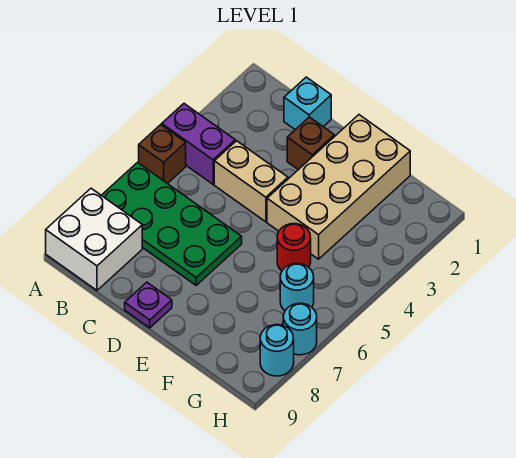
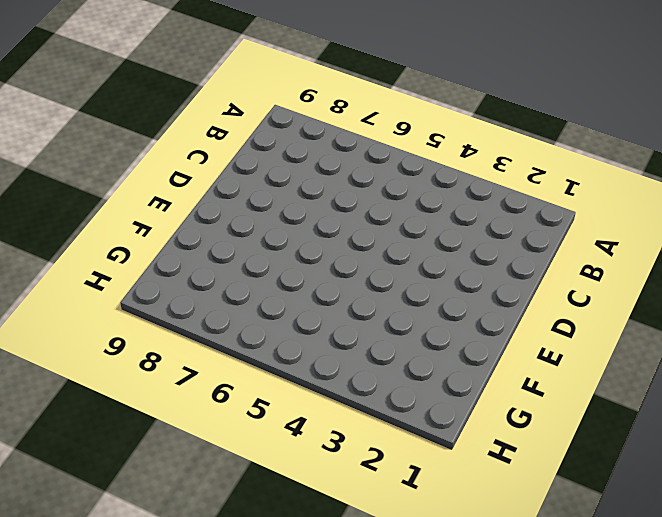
none -> purple brick A4:B4 level 1
none -> brown brick A5 level 1
none -> green plate A6:D7 level 1

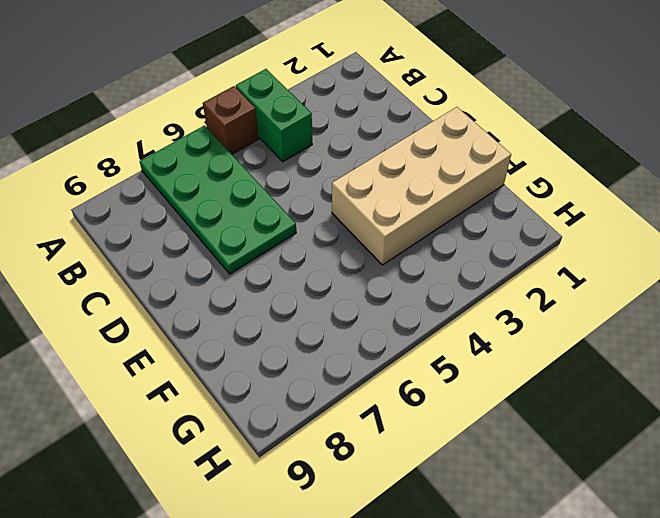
green brick A4:B4 level 1 -> purple brick A4:B4 level 1
none -> white brick A8:B9 level 1
none -> cyan brick C1 level 1
none -> tan brick C4:D4 level 1

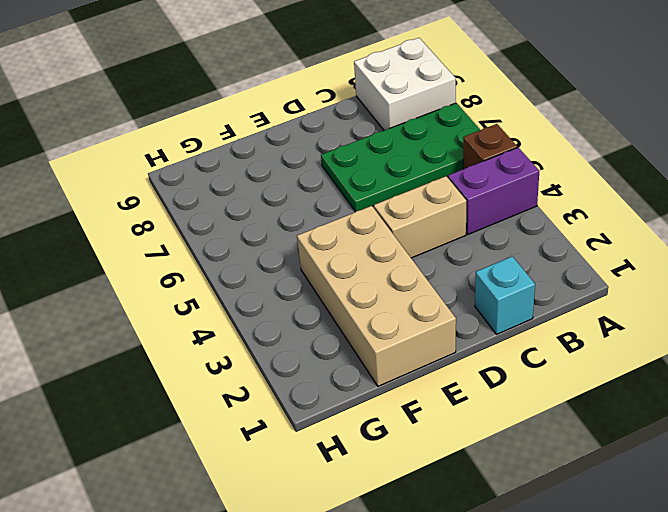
none -> brown brick D2 level 1
none -> purple plate D9 level 1
none -> red round brick F5 level 1

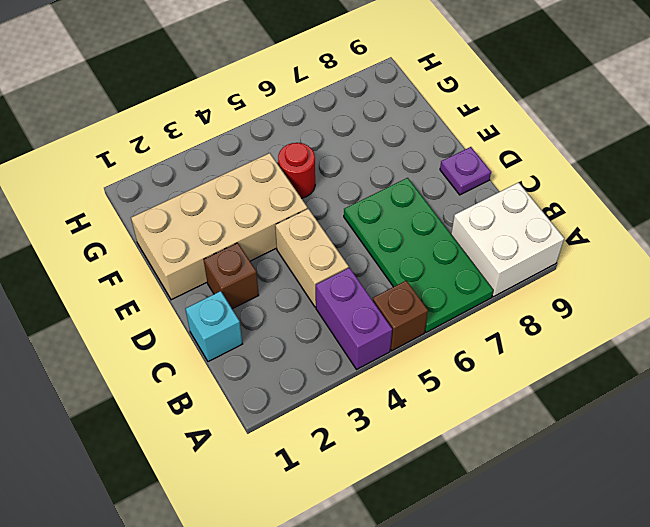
none -> cyan round brick G6 level 1
none -> cyan round brick H7 level 1
none -> cyan round brick H8 level 1

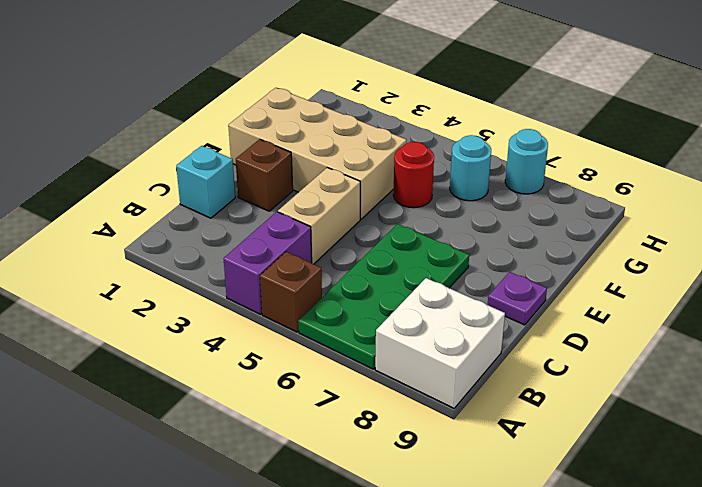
none -> cyan round brick H8 level 1

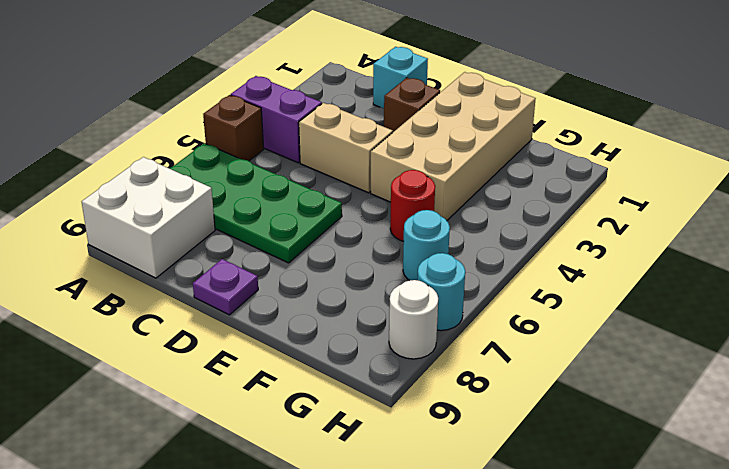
white round brick H8 level 1 -> cyan round brick H8 level 1

